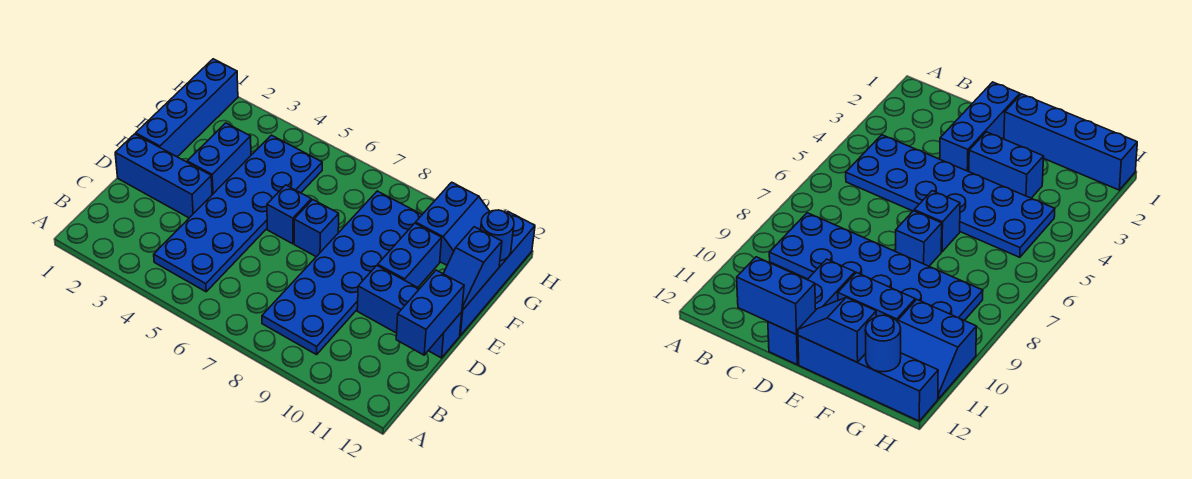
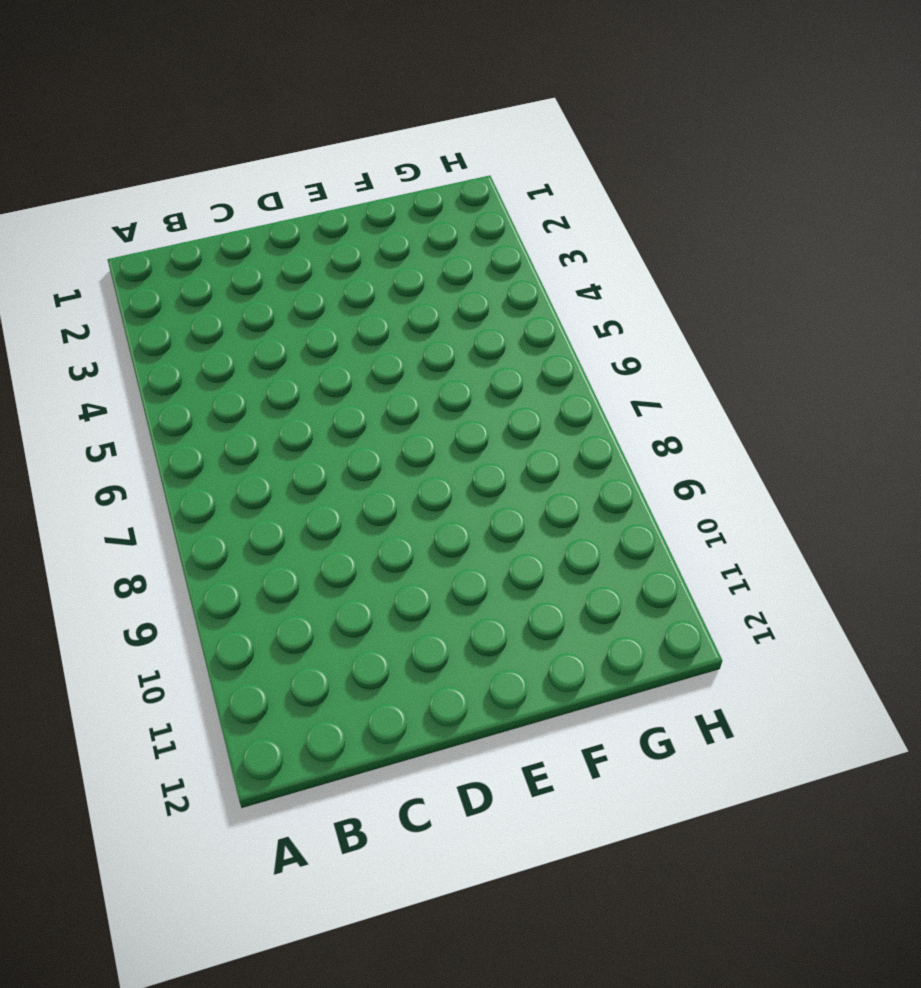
none -> blue plate B4:G5 level 1
none -> blue plate B8:G9 level 1
none -> blue brick D1:D3 level 1

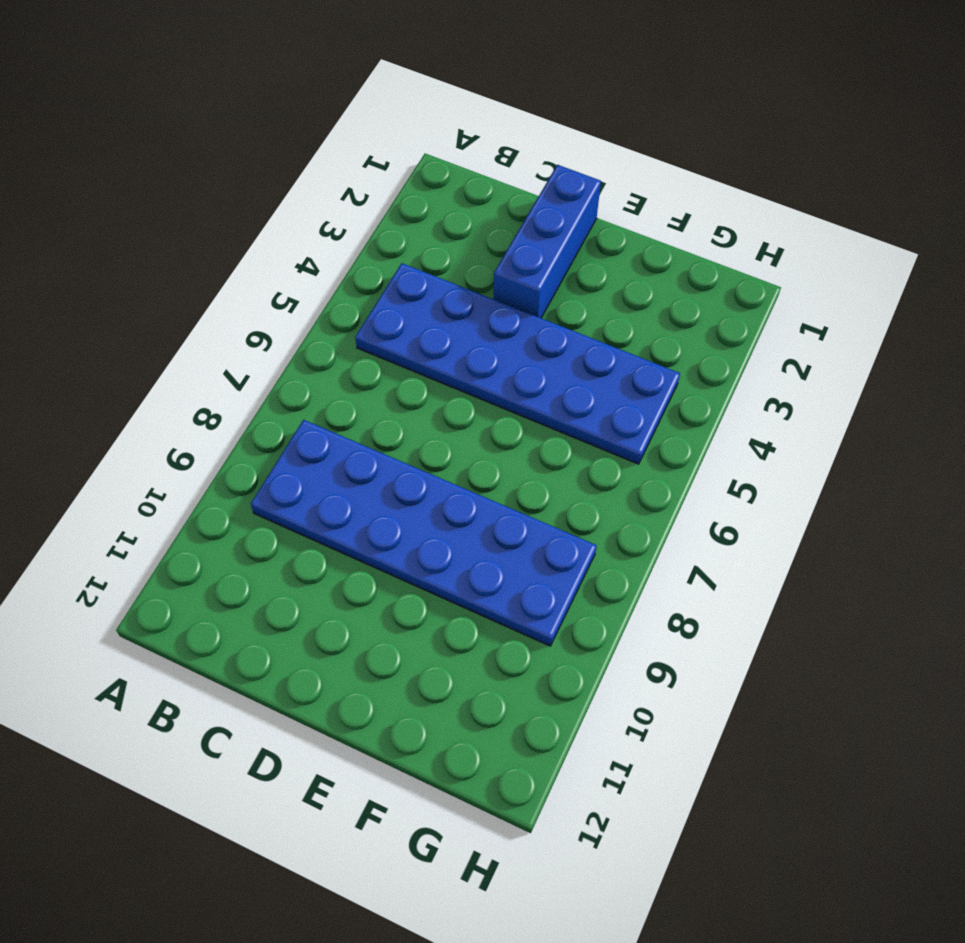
none -> blue brick D10:D12 level 1
none -> blue brick E1:H1 level 1
none -> blue brick E3:F3 level 1

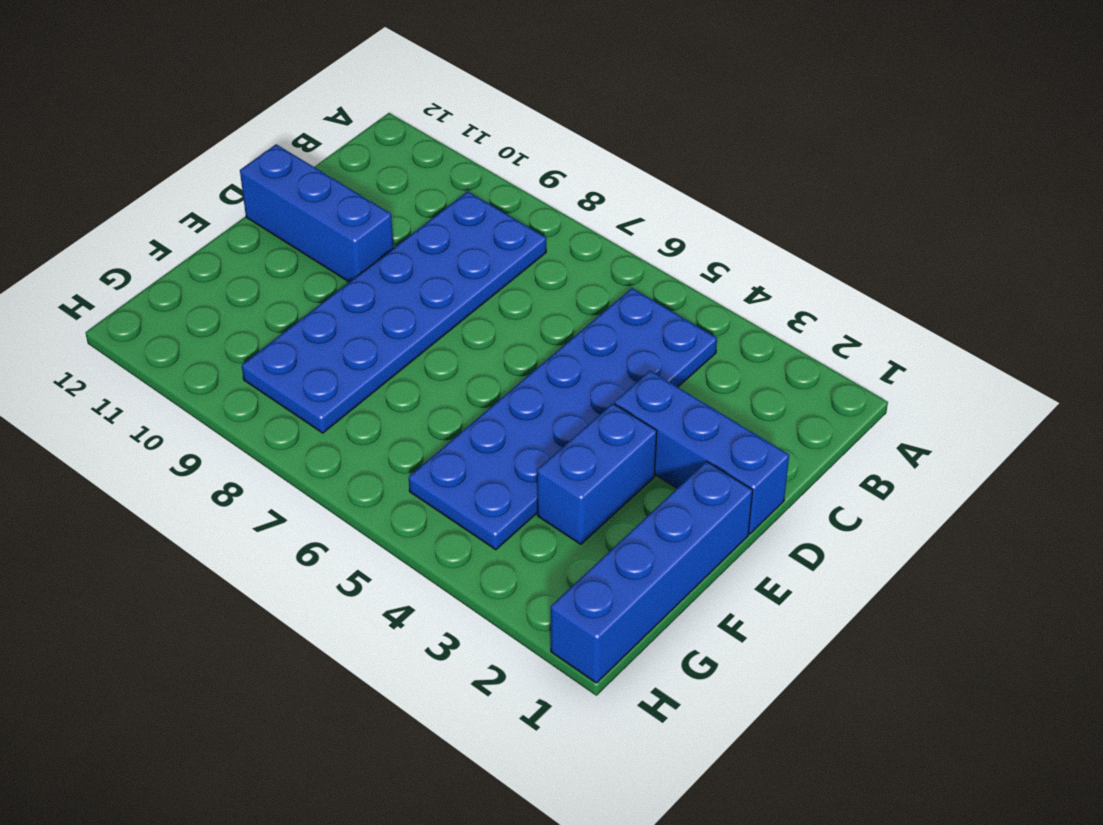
none -> blue brick E6 level 1
none -> blue brick E7 level 1
none -> blue brick E10:F10 level 1

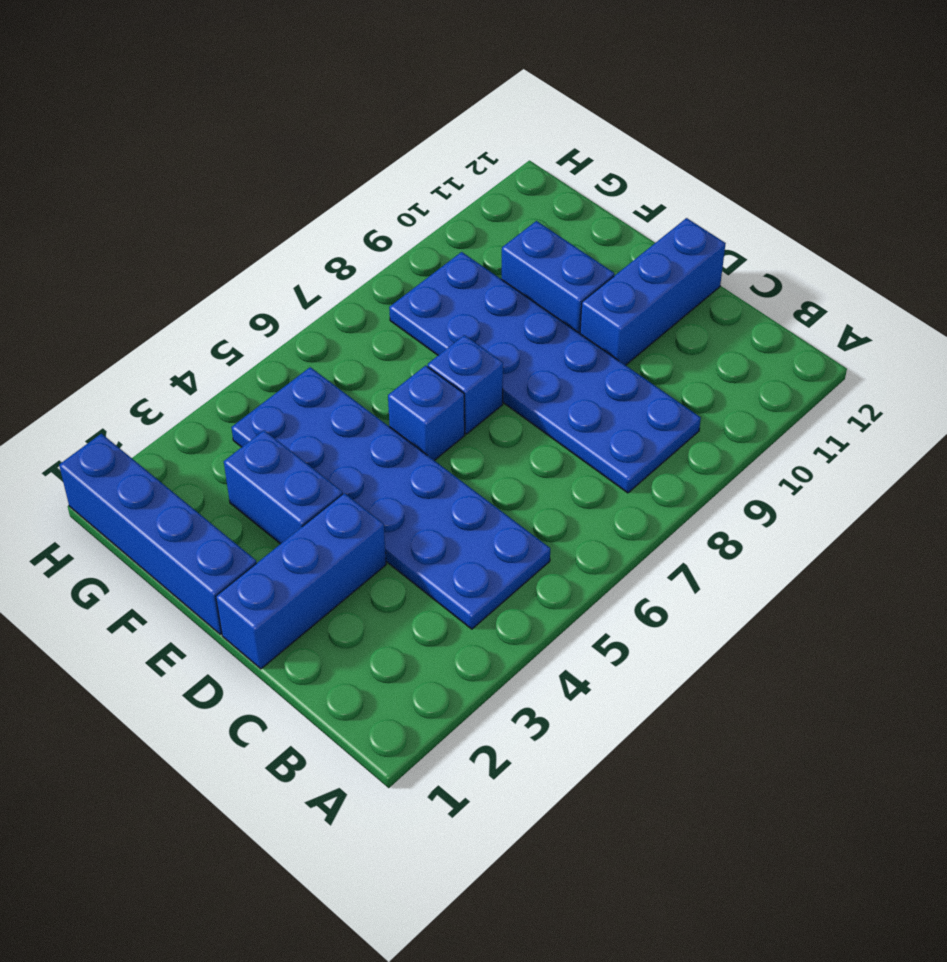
none -> blue brick E12:H12 level 1
none -> blue slope G10:H11 level 1 top 10
none -> blue brick C12:D12 level 2

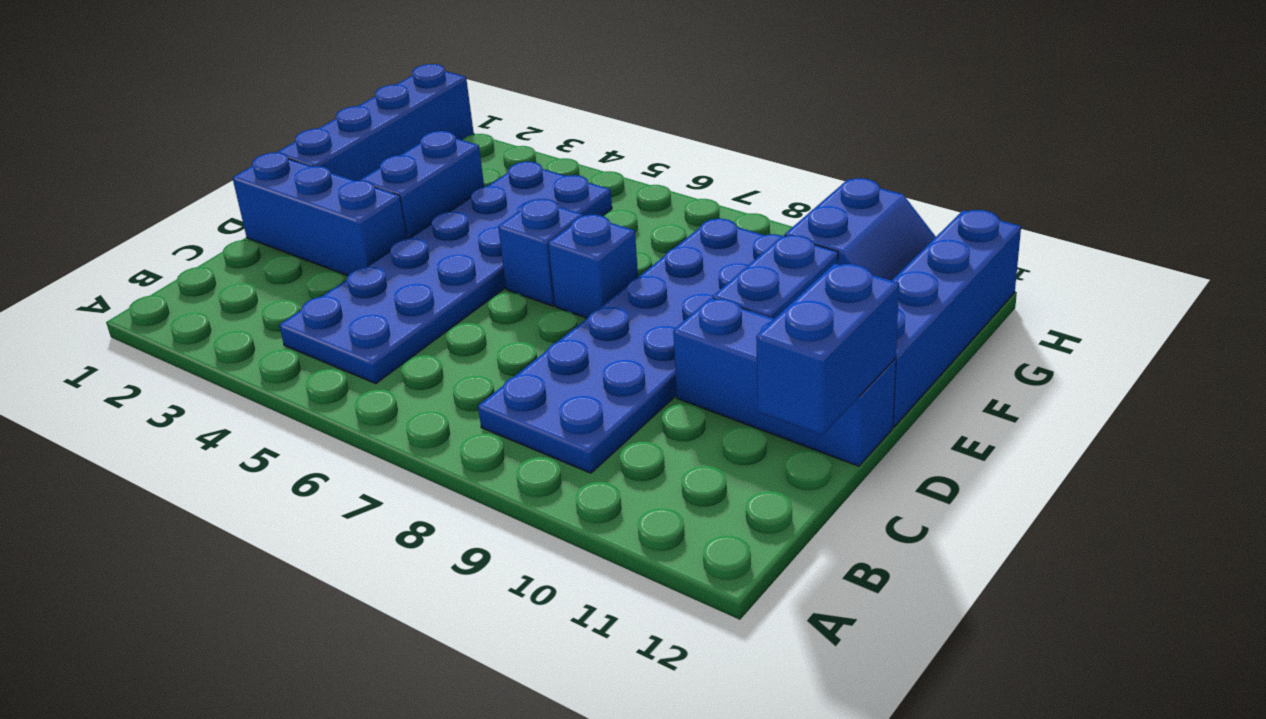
none -> blue slope E12:F12 level 2 top F
none -> blue round brick G12 level 2

